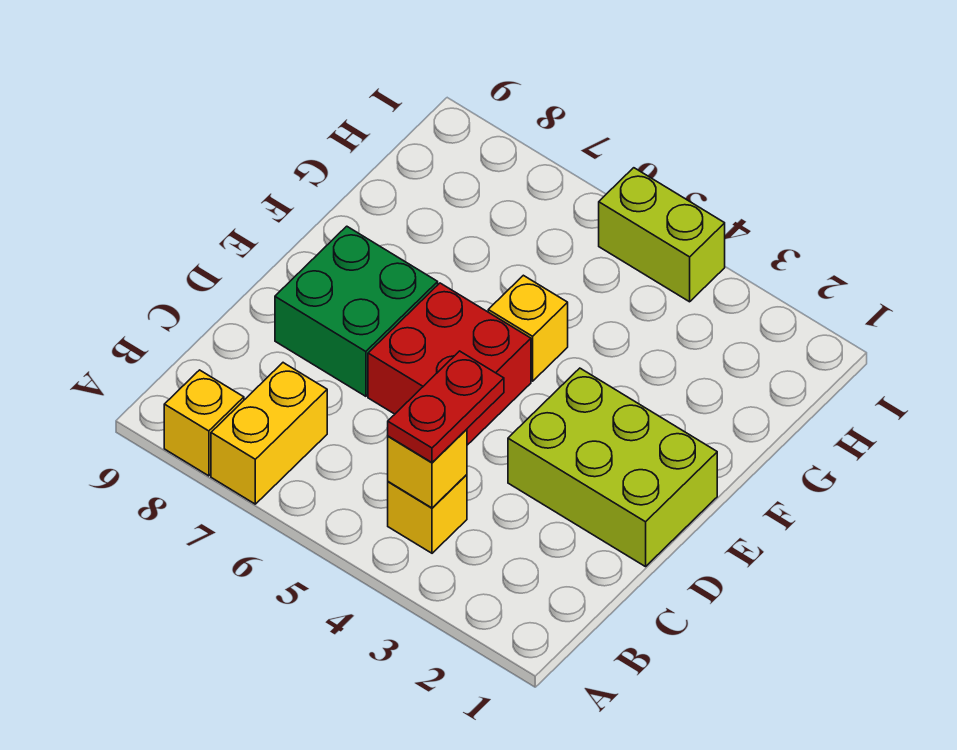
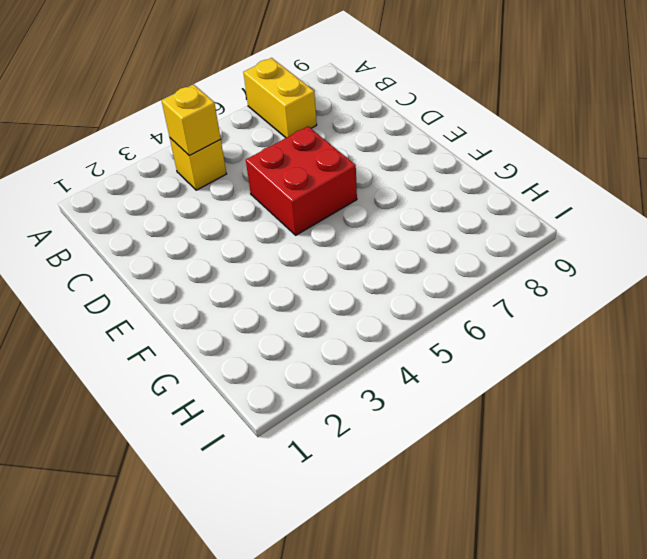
none -> yellow brick A8 level 1
none -> lime brick D1:E3 level 1

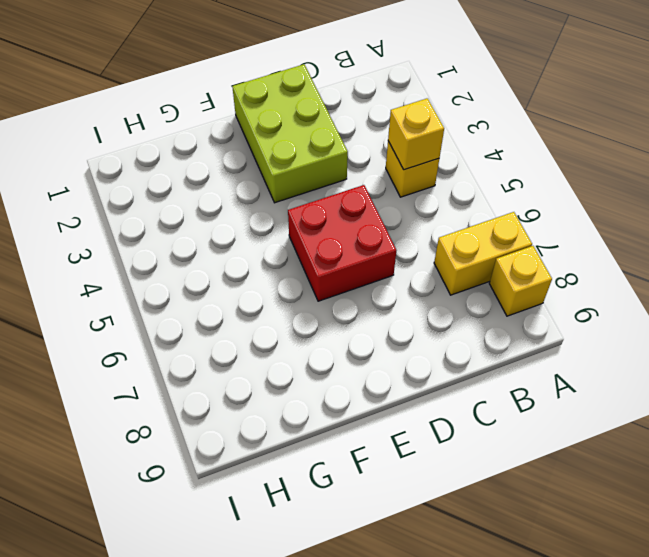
none -> green brick D7:E8 level 1
none -> yellow brick F5 level 1

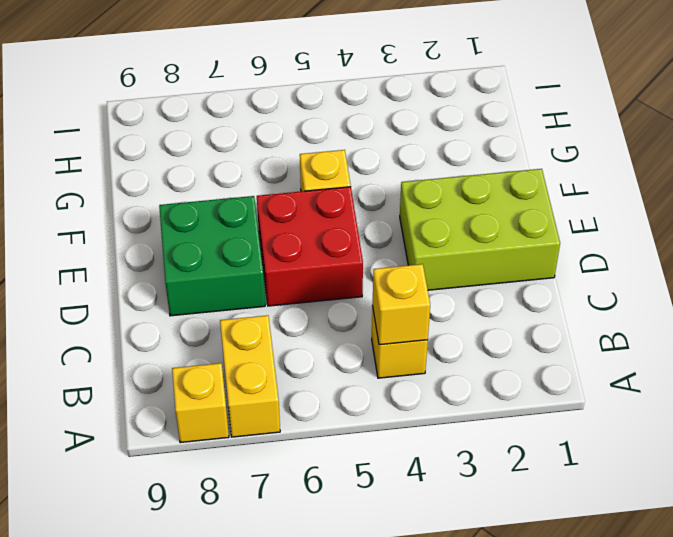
none -> lime brick I4:I5 level 1
none -> red plate B4:C4 level 3

